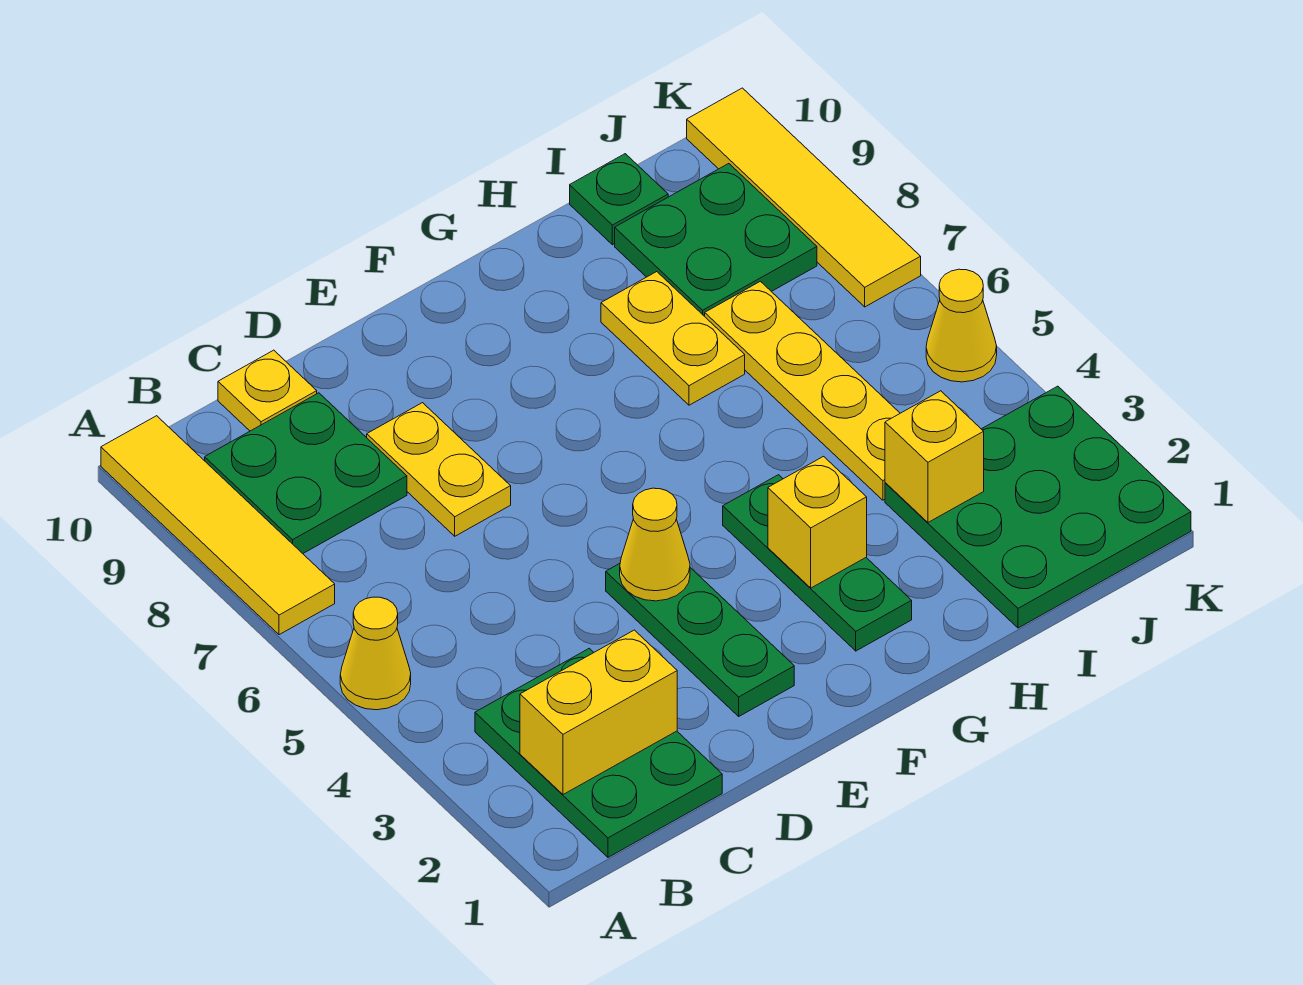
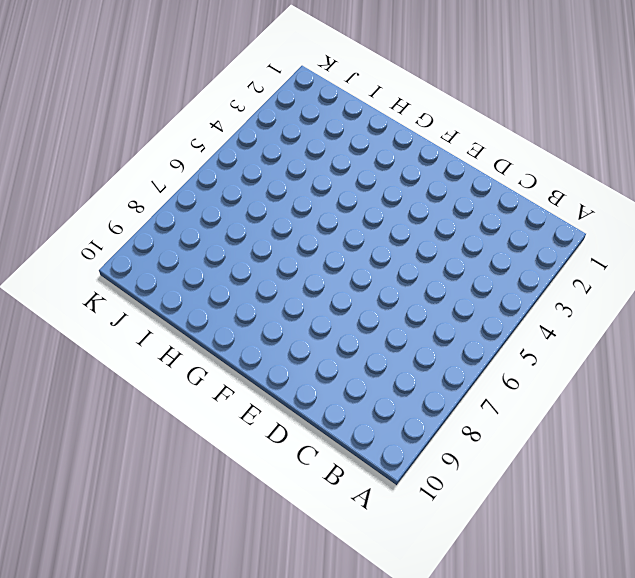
none -> yellow cone A5 level 1
none -> yellow tile A7:A10 level 1
none -> green plate B1:C3 level 1

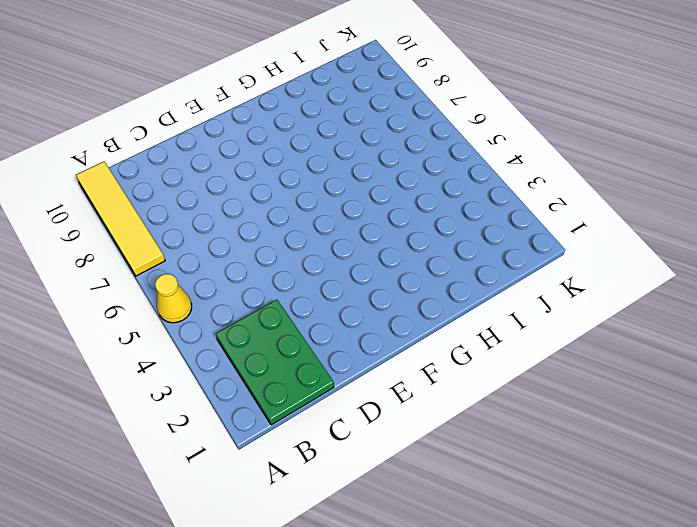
none -> green plate B8:C9 level 1
none -> yellow plate C10 level 1
none -> yellow plate D7:D8 level 1

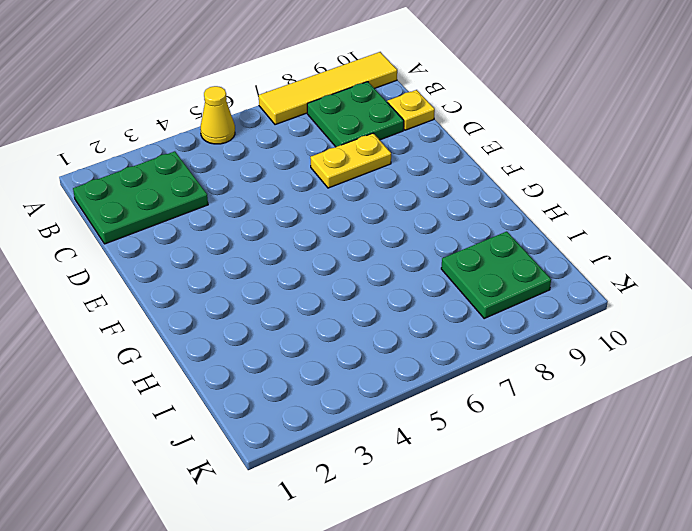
none -> green plate E2:E4 level 1
none -> green plate G2:G4 level 1
none -> yellow plate H7:H8 level 1

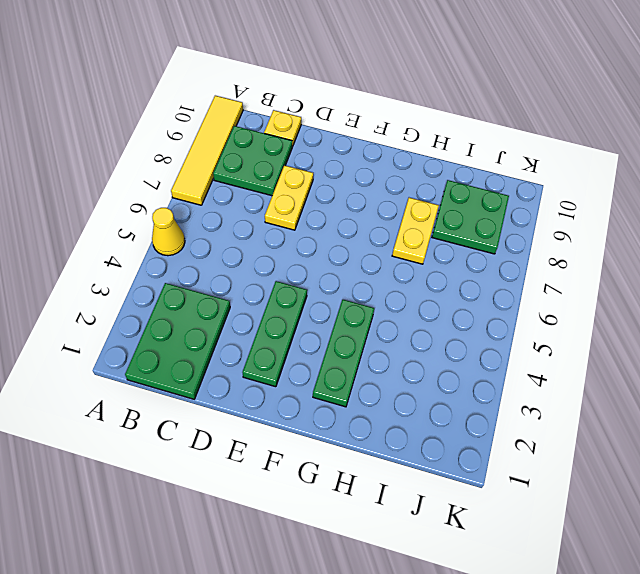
none -> green plate I1:K3 level 1
none -> yellow plate I4:I7 level 1
none -> green plate I10 level 1

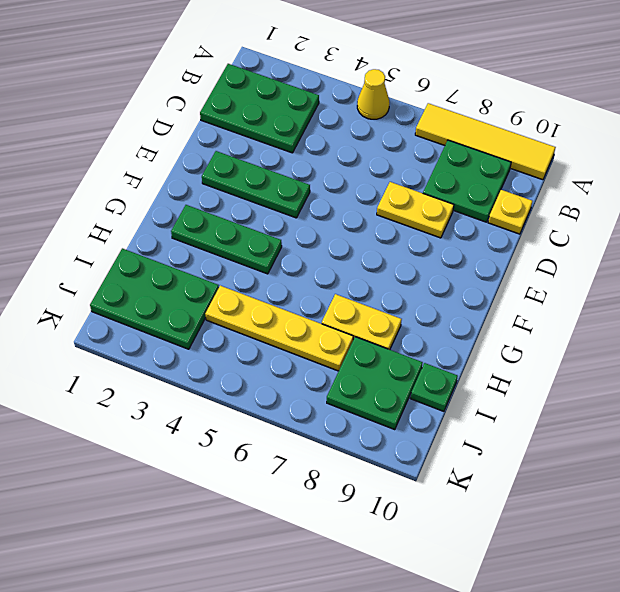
green plate I1:J3 level 1 -> green plate I1:K3 level 1
none -> yellow cone K5 level 1
none -> yellow tile K7:K10 level 1
none -> yellow brick B2:C2 level 2

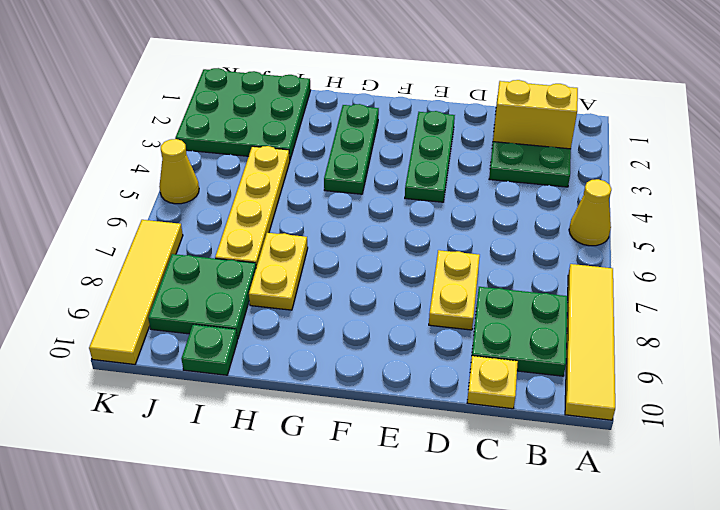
none -> yellow cone E4 level 2
none -> yellow brick G3 level 2
none -> yellow brick I3 level 2

